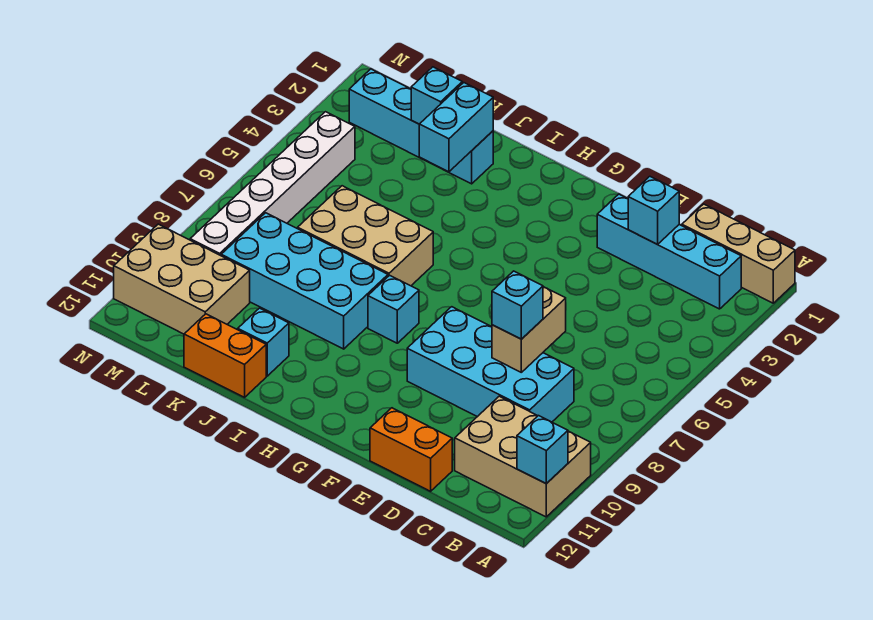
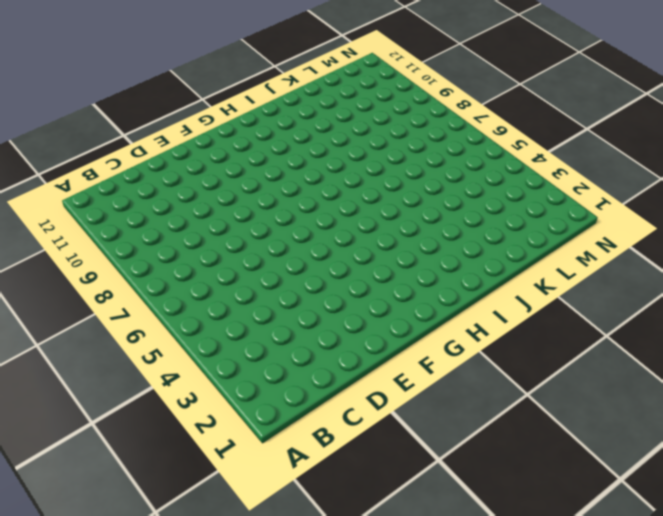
none -> tan brick A1:C1 level 1
none -> tan brick A10:C11 level 1
none -> cyan brick B2:E2 level 1

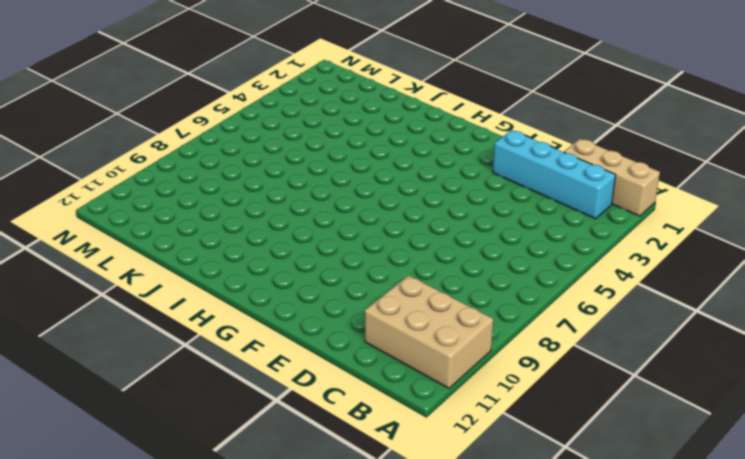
none -> cyan brick C8:F9 level 1
none -> orange brick D12:E12 level 1
none -> cyan brick H8 level 1

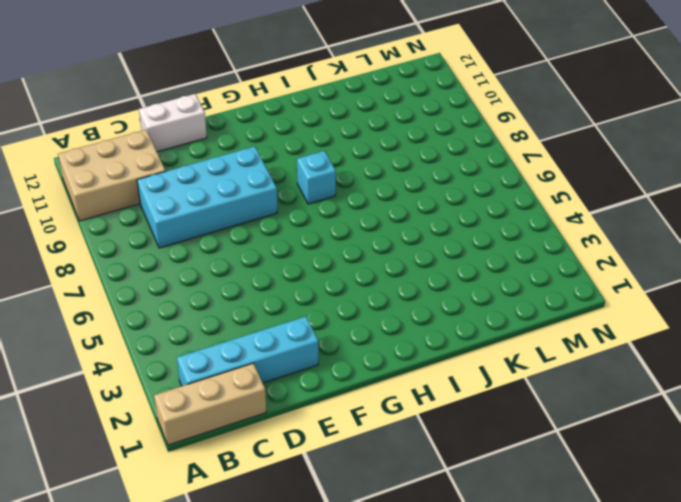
white brick D12:E12 level 1 -> orange brick D12:E12 level 1
none -> tan brick I6:K7 level 1
none -> cyan brick I8:L9 level 1
none -> cyan brick J2:M2 level 1

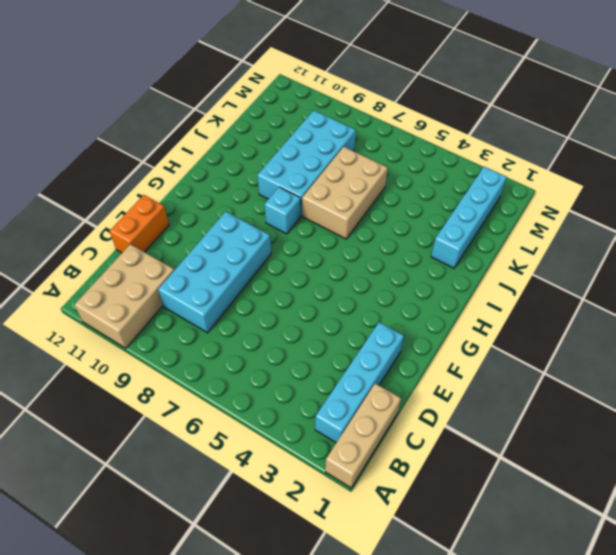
none -> cyan brick J11 level 1
none -> orange brick J12:K12 level 1
none -> tan brick L10:N11 level 1

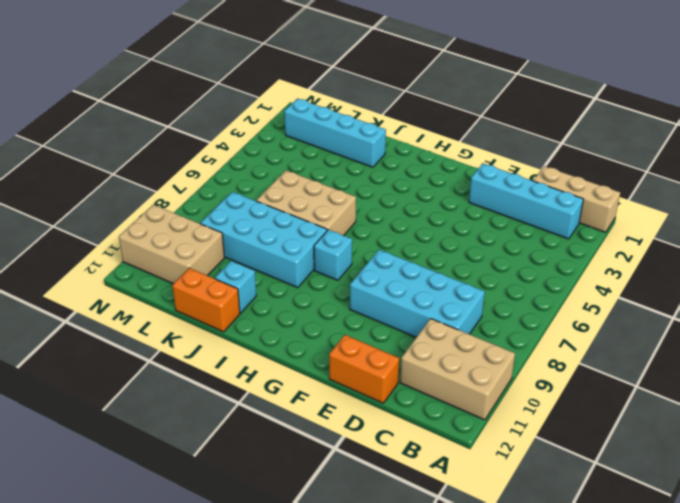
none -> white brick M4:M9 level 1
none -> cyan brick A11 level 2
none -> cyan brick D2 level 2

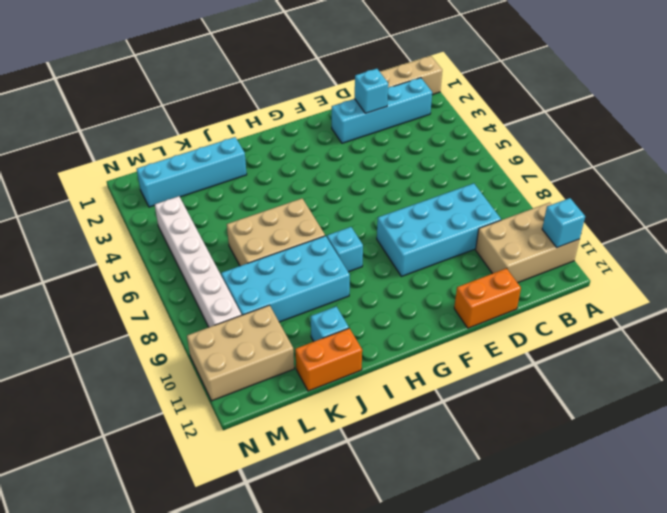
none -> tan brick D7:D8 level 2
none -> cyan brick J2:J3 level 2
none -> cyan brick K2 level 2

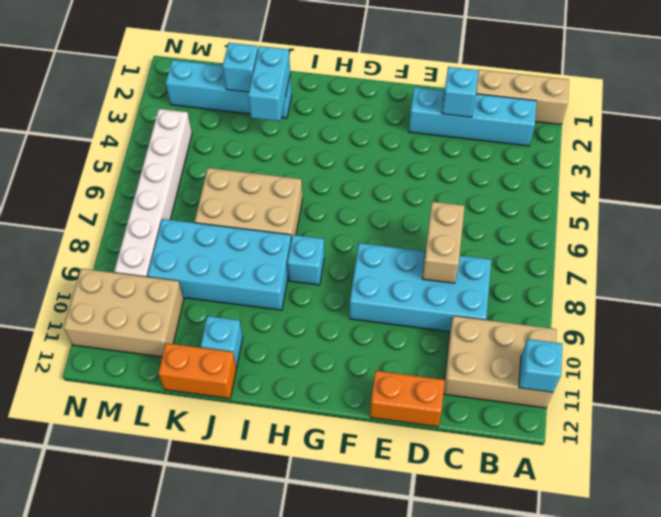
none -> cyan brick D8 level 3

